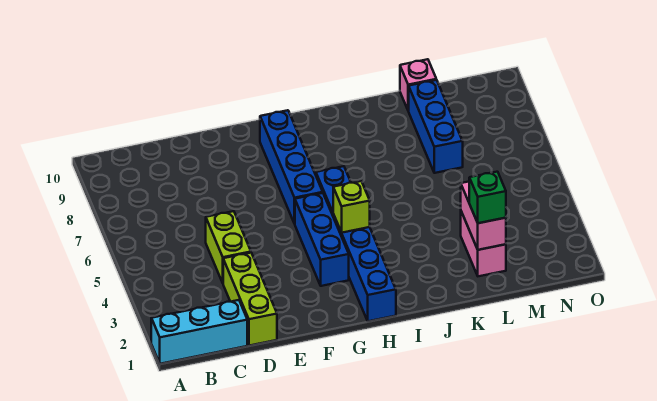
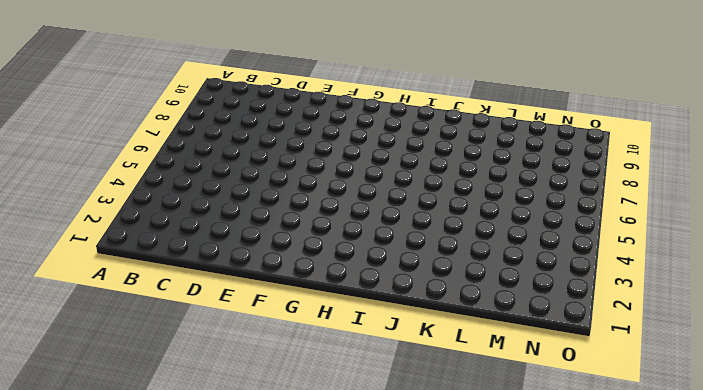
none -> cyan brick A1:C1 level 1
none -> lime brick D1:D3 level 1
none -> lime brick D4:D5 level 1

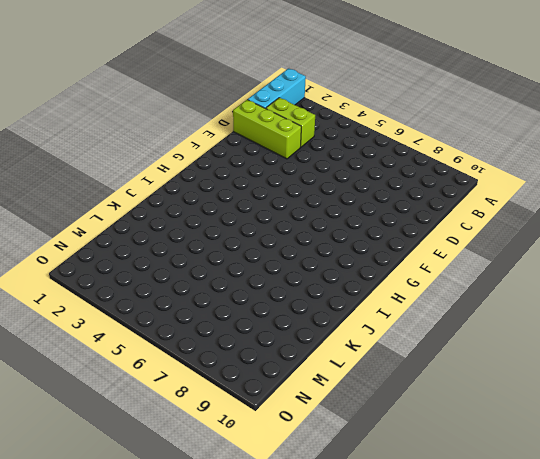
lime brick C2:C3 level 1 -> lime brick D4:D5 level 1
none -> blue brick G3:G5 level 1
none -> blue brick G6:G9 level 1
none -> blue brick H1:H6 level 1

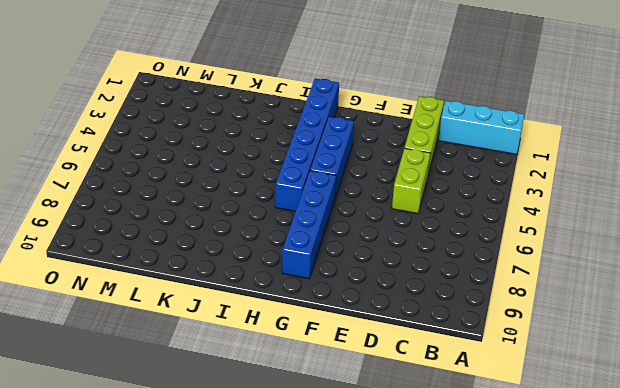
none -> pink brick L2:L3 level 1
none -> blue brick L7:L9 level 1
none -> pink brick L10 level 1

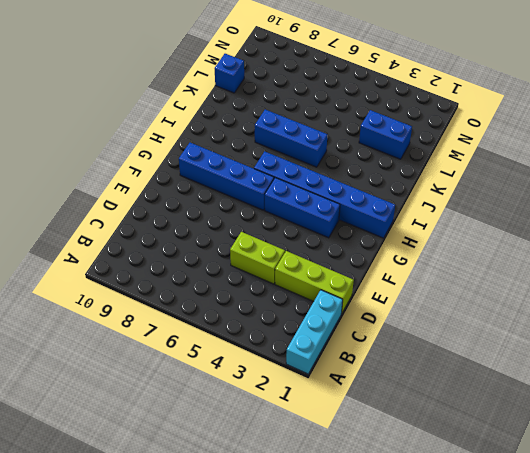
blue brick J5:J7 level 1 -> blue brick L7:L9 level 1
blue brick L2:L3 level 1 -> pink brick L2:L3 level 1
blue brick L10 level 1 -> pink brick L10 level 1
none -> lime brick H4 level 2
none -> pink brick L2:L3 level 2
none -> green brick L2 level 3

